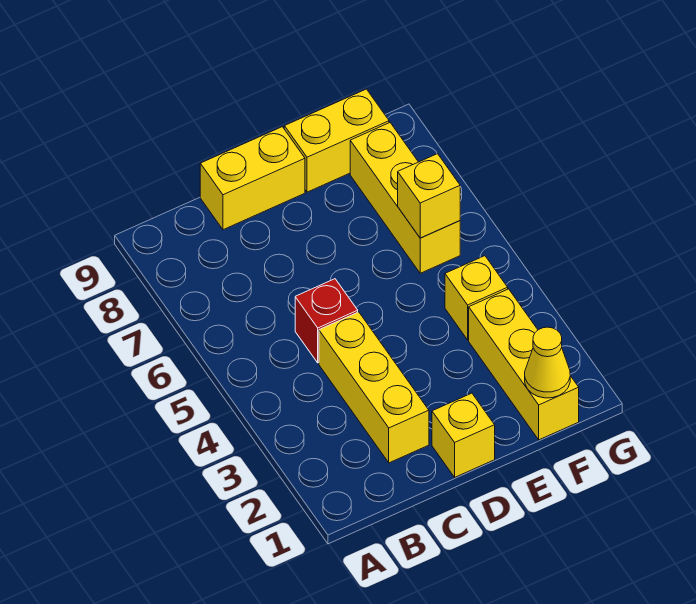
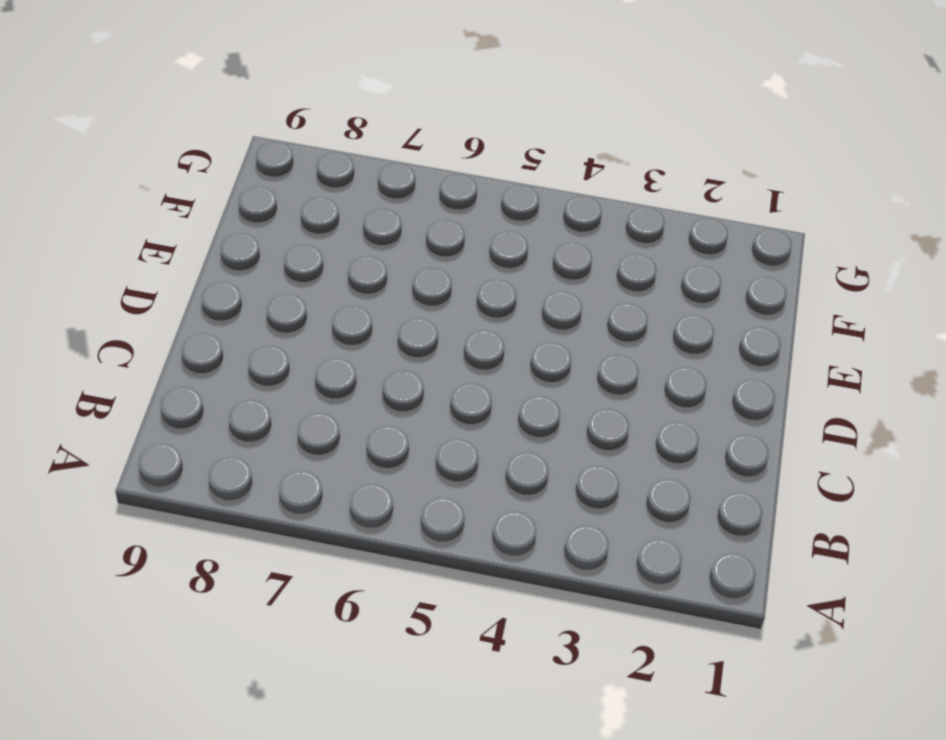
none -> yellow brick C2:C4 level 1
none -> red brick C5 level 1

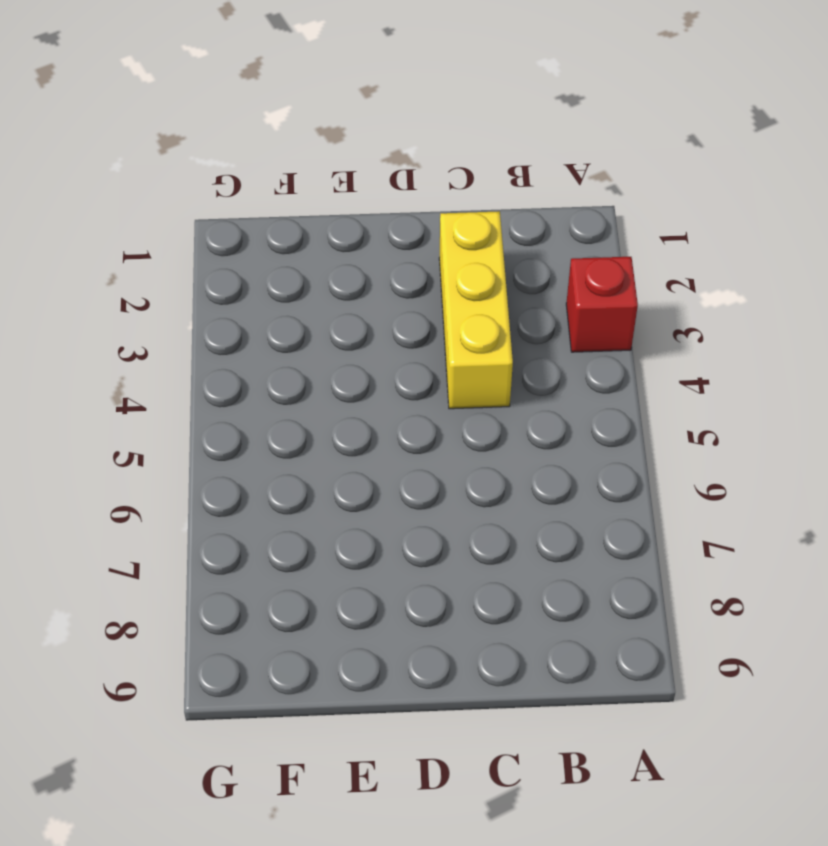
red brick A3 level 1 -> red brick C5 level 1
none -> yellow brick C9:D9 level 1
none -> yellow brick D1 level 1

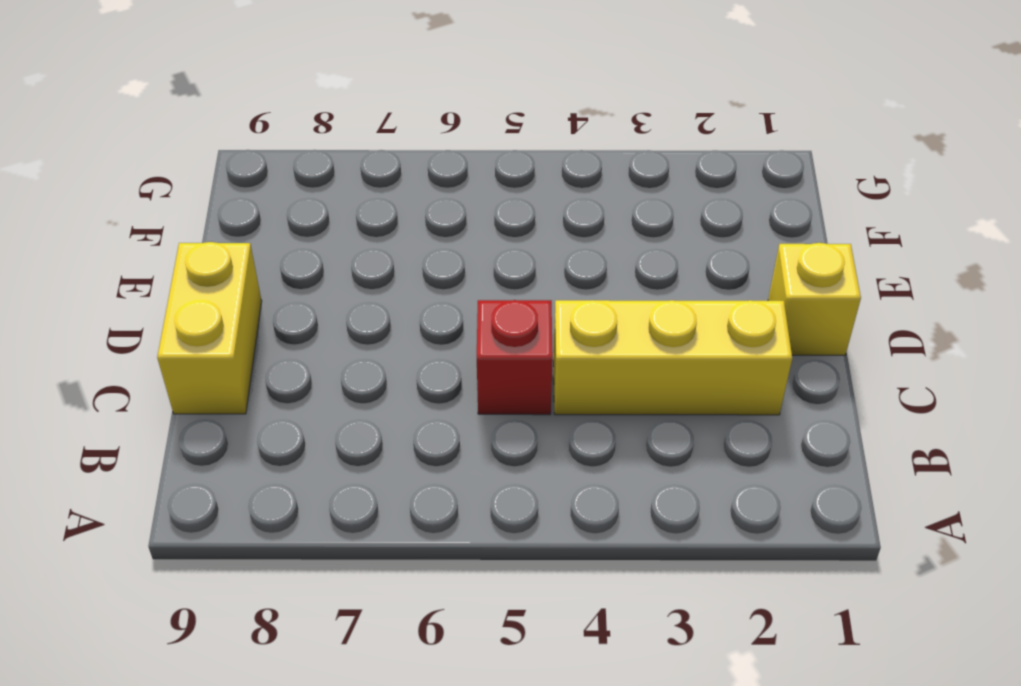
none -> yellow brick E9:F9 level 1
none -> yellow brick F1:F3 level 1

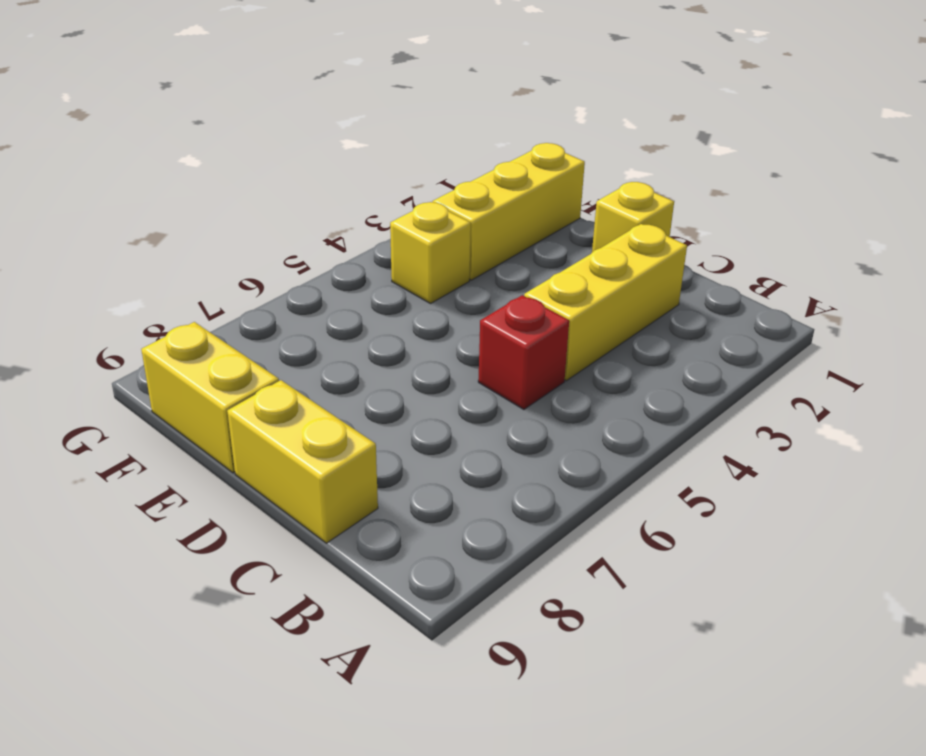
none -> yellow brick F6:F8 level 1
none -> yellow cone F1 level 2

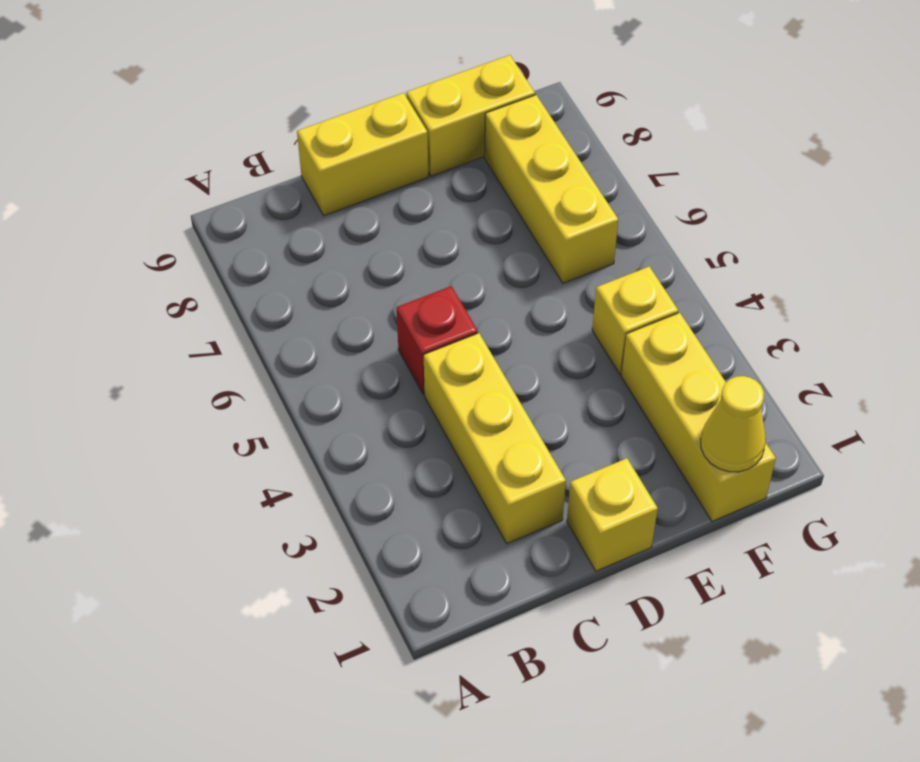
none -> yellow brick F6 level 2

